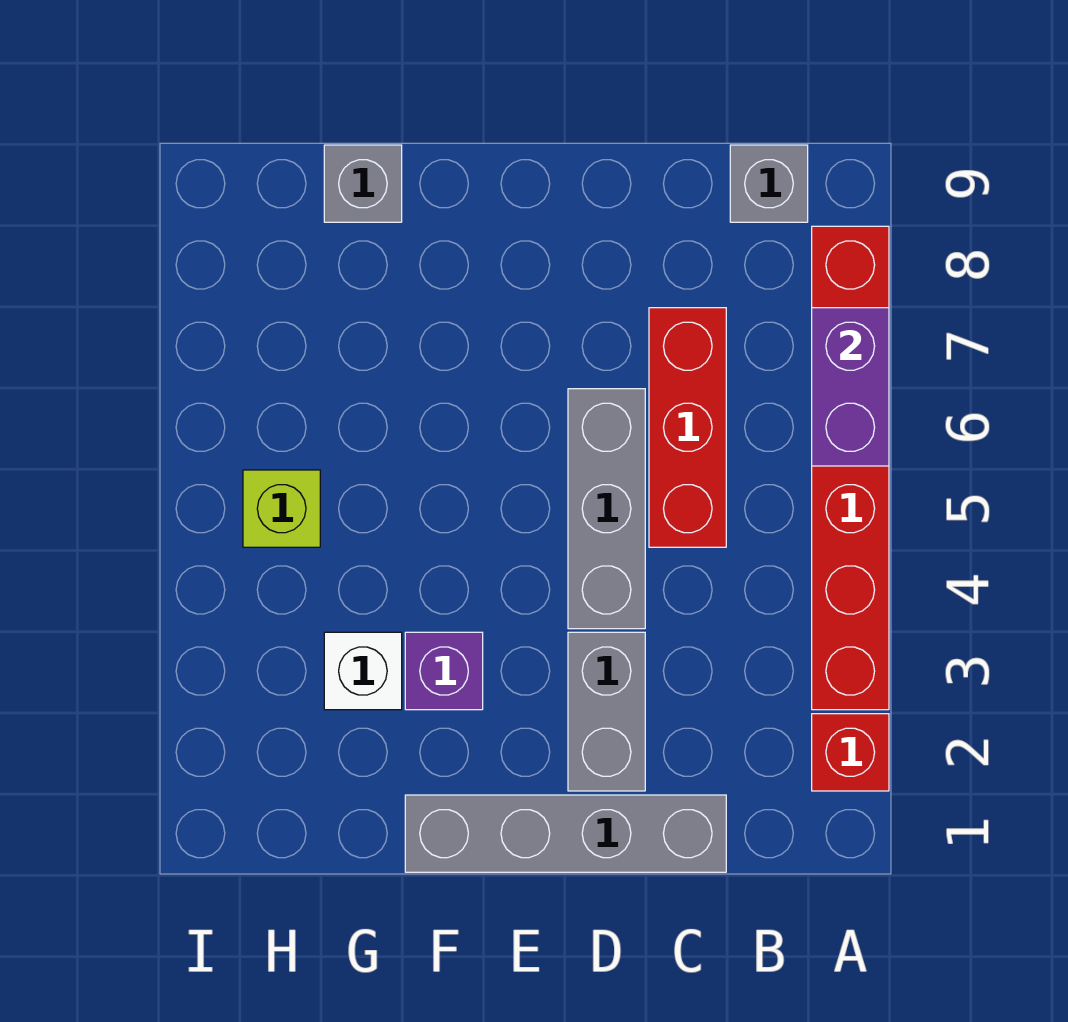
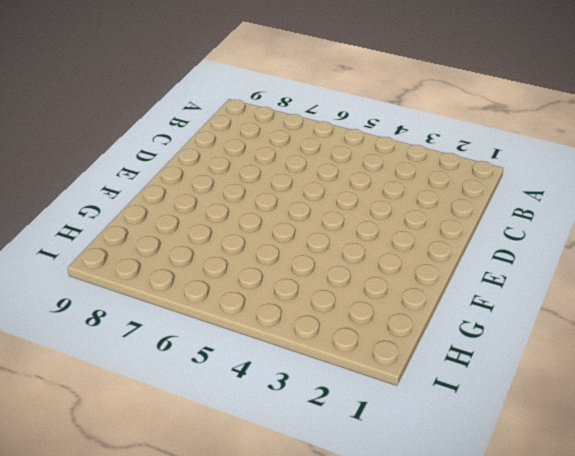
none -> red brick A2 level 1
none -> red brick A3:A8 level 1
none -> grey brick B9 level 1

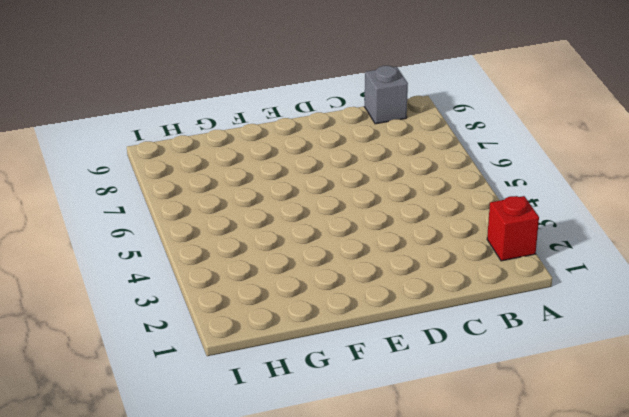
none -> red brick A3:A8 level 1
none -> grey brick C1:F1 level 1
none -> red brick C5:C7 level 1

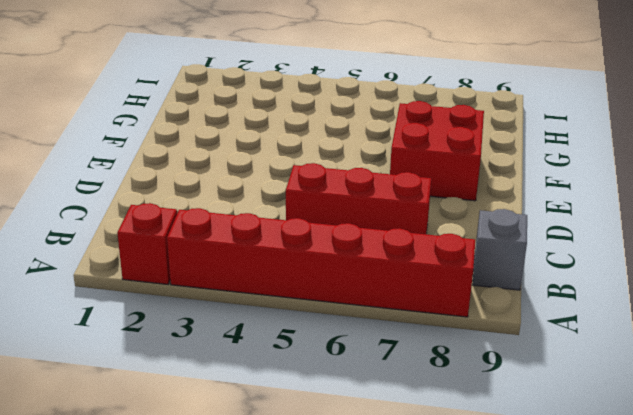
red brick E7:F8 level 1 -> none
none -> grey brick C1:F1 level 1
none -> grey brick D2:D3 level 1
none -> grey brick D4:D6 level 1

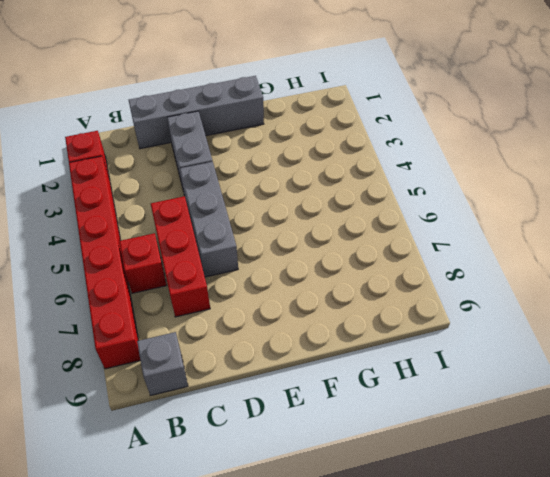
red brick B6 level 1 -> none
none -> purple brick F3 level 1
none -> white brick G3 level 1
none -> grey brick G9 level 1

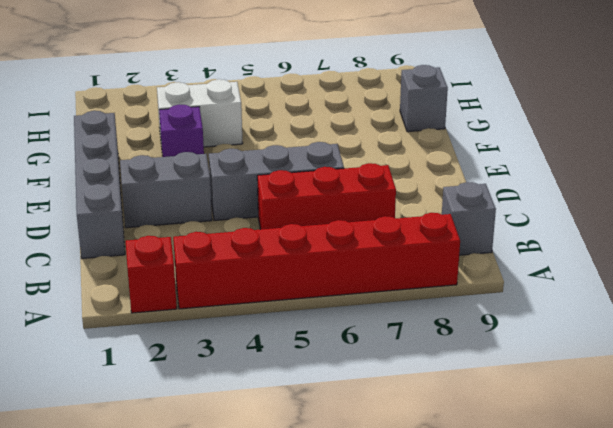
white brick G3:G4 level 1 -> white brick G3 level 1
none -> lime brick H5 level 1
none -> purple brick A6:A7 level 2

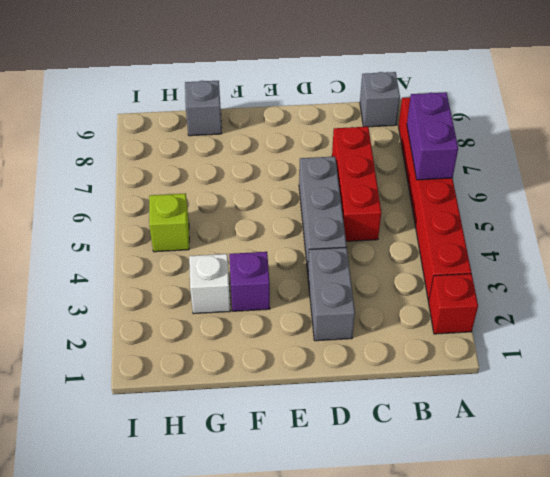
none -> grey brick C1:F1 level 1

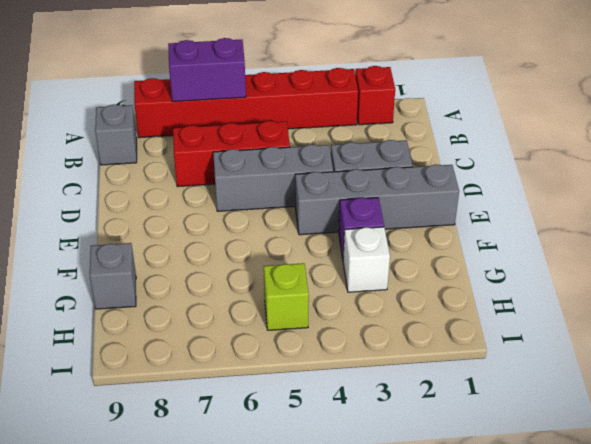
grey brick E1:E4 level 1 -> grey brick C1:F1 level 1

